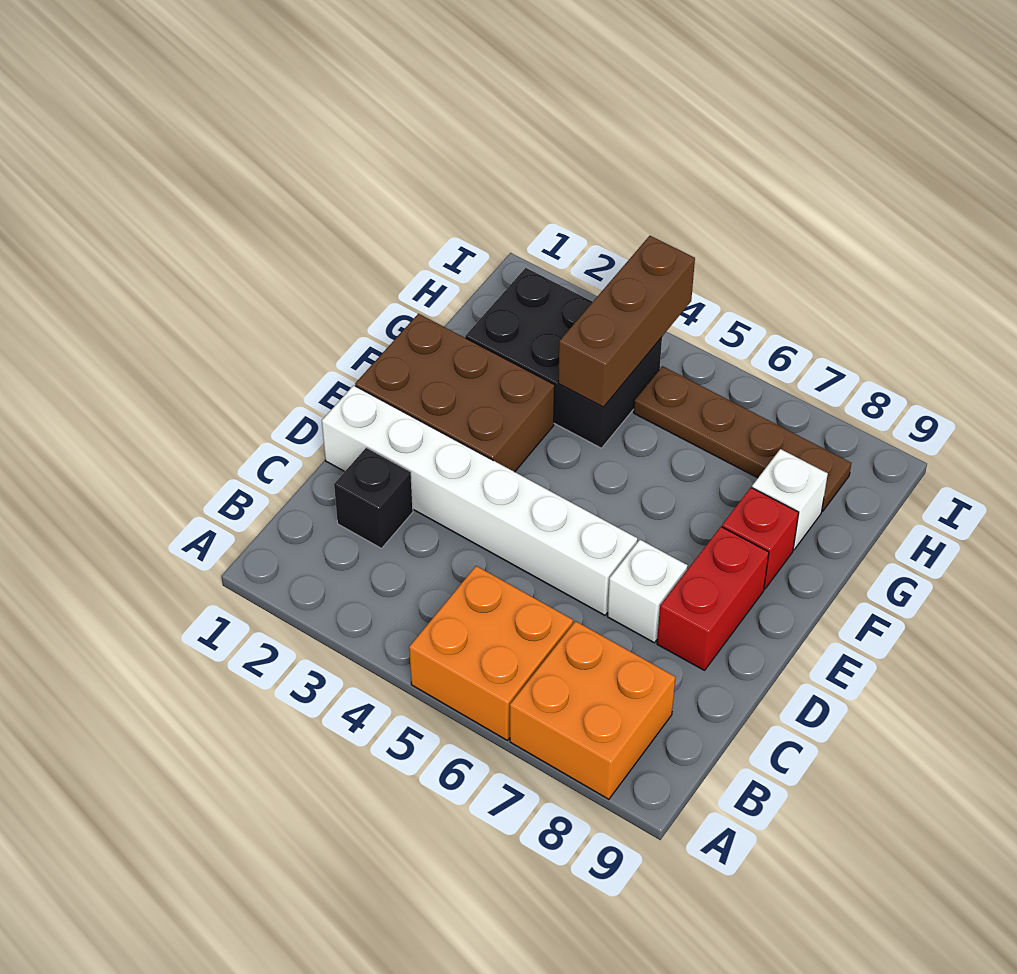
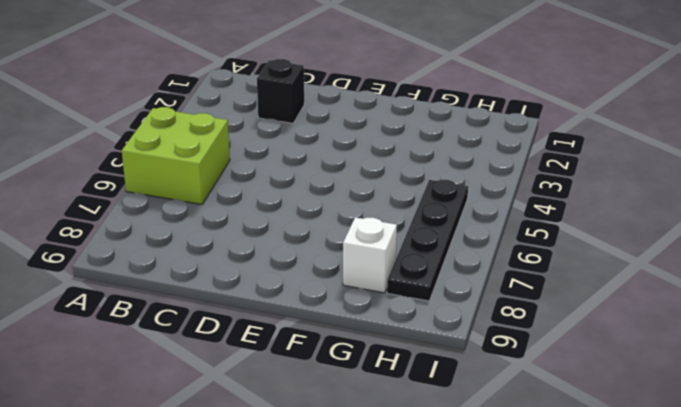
lime brick A5:B6 level 1 -> orange brick A5:B6 level 1
black plate H5:H8 level 1 -> brown plate H5:H8 level 1
none -> orange brick A7:B8 level 1
none -> white brick D1:D6 level 1
none -> white brick D7 level 1

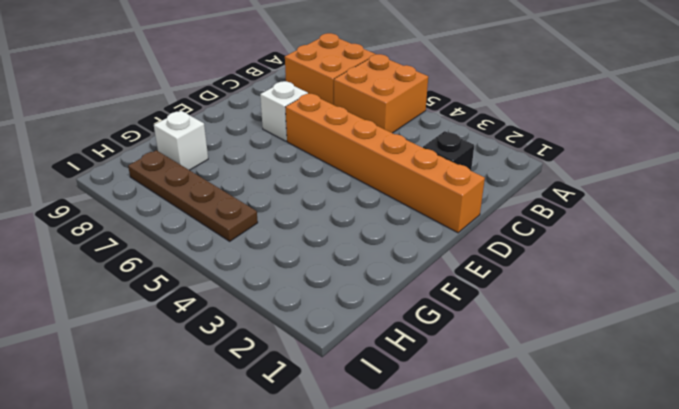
orange brick D1:D6 level 1 -> white brick D1:D6 level 1
none -> red brick D8:E8 level 1
none -> brown brick E1:F3 level 1
none -> red brick F8 level 1

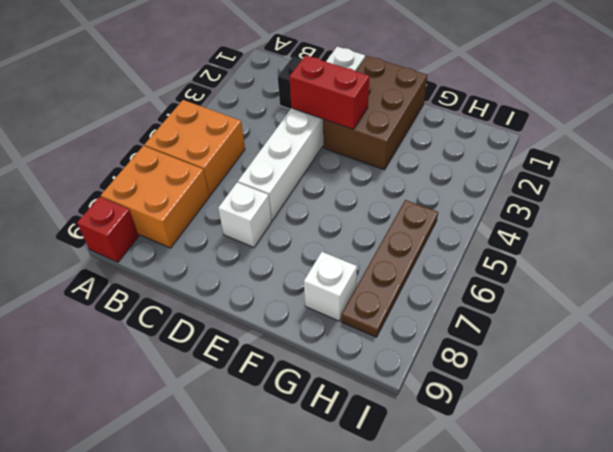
red brick A9 level 1 -> red brick F8 level 1
red brick D3:E3 level 2 -> red brick D8:E8 level 1
none -> black brick G2:H4 level 1
none -> brown brick G4:I4 level 2

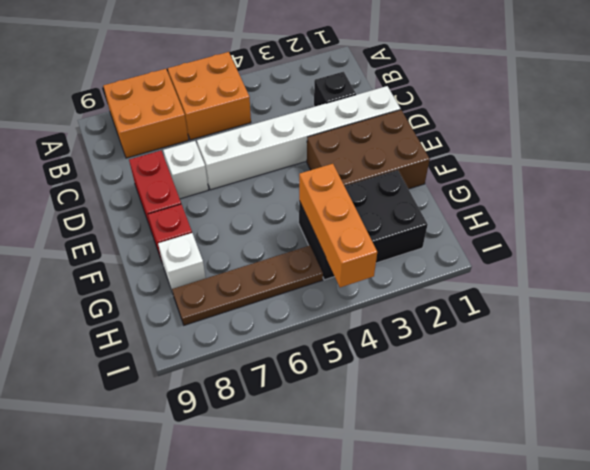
orange brick G4:I4 level 2 -> brown brick G4:I4 level 2

